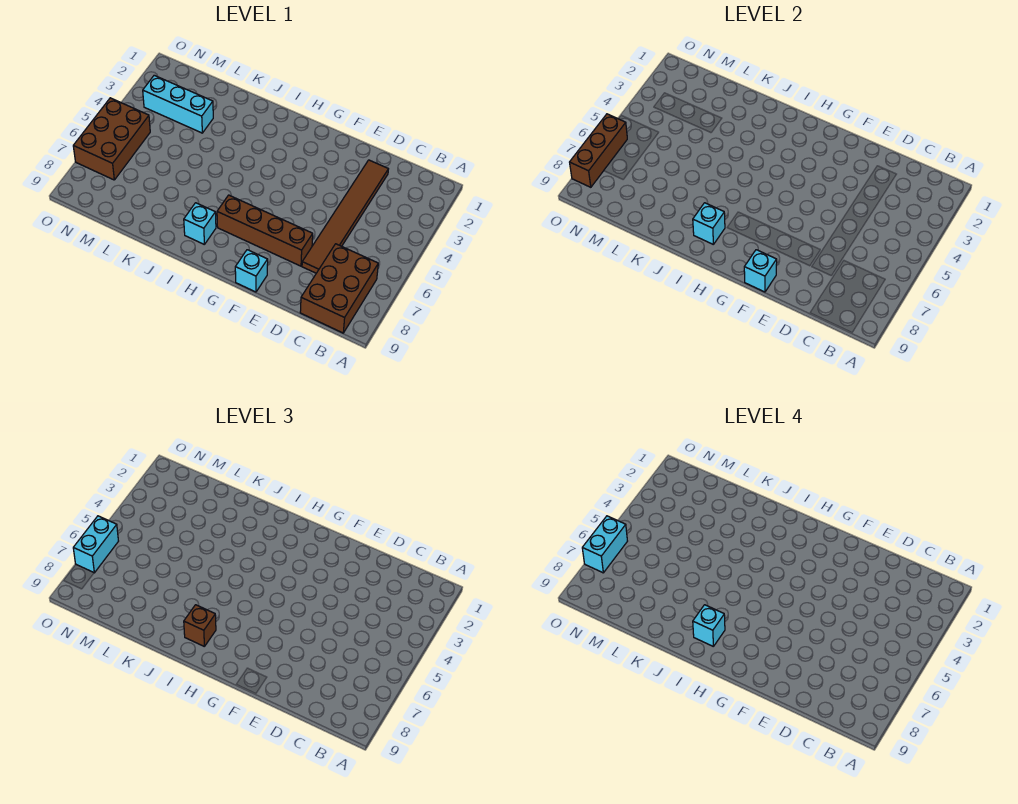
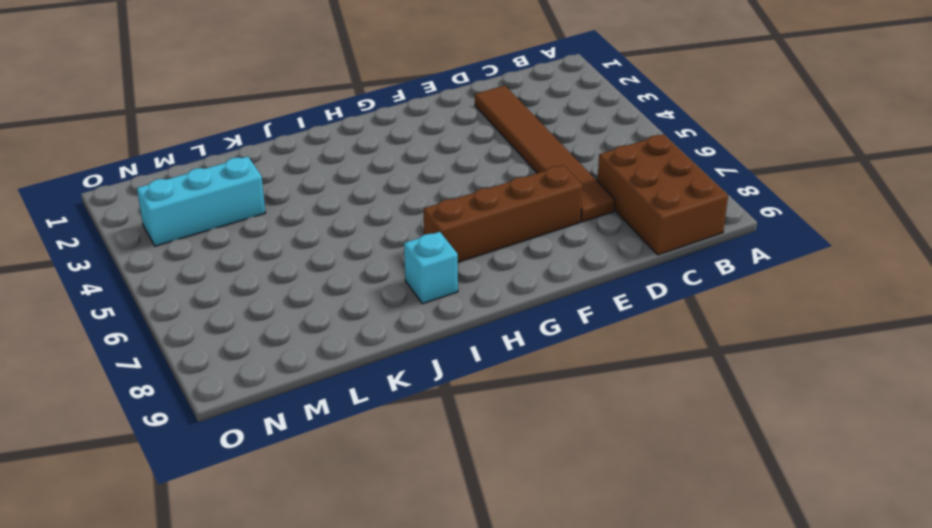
none -> cyan brick F9 level 1
none -> brown brick N5:O7 level 1
none -> cyan brick F9 level 2

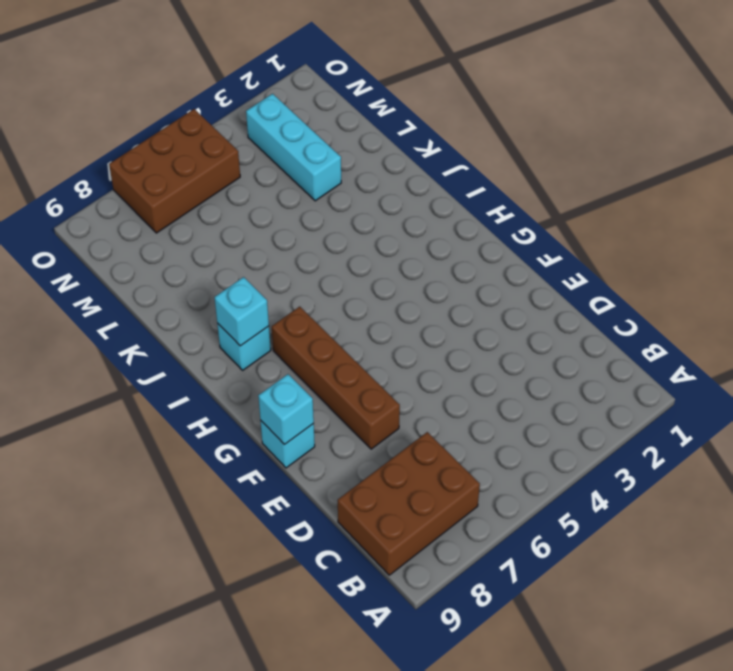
none -> brown tile D2:D7 level 1
none -> brown brick O6:O8 level 2
none -> brown brick I8 level 3

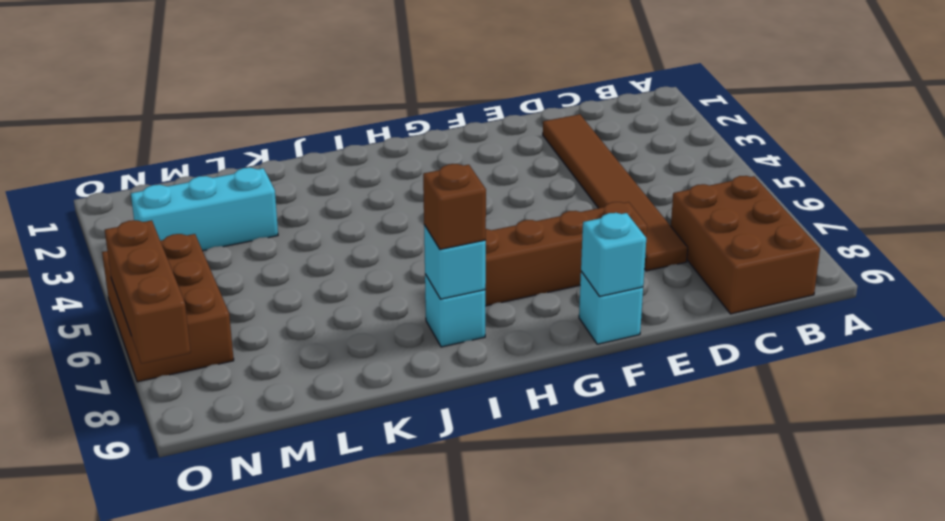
none -> cyan brick O6:O7 level 3
none -> cyan brick I8 level 4
none -> cyan brick O6:O7 level 4

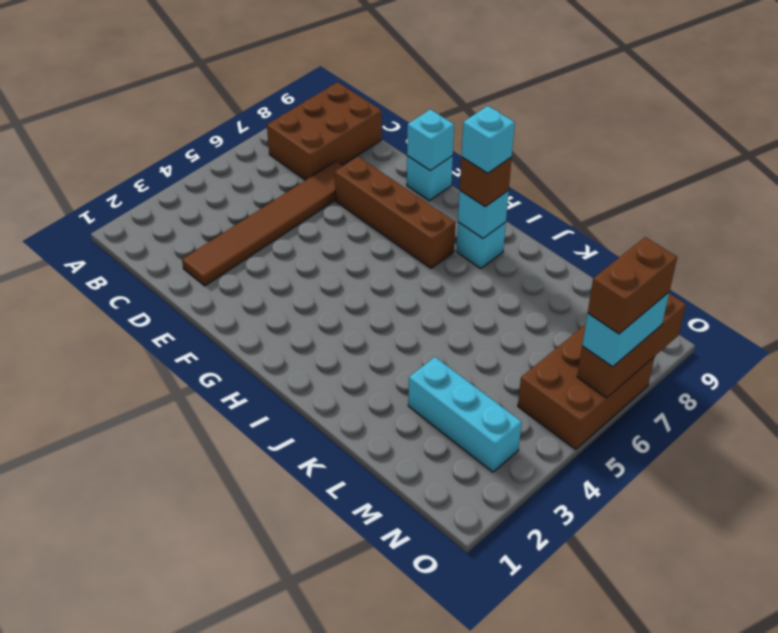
brown brick O6:O7 level 4 -> cyan brick O6:O7 level 4

